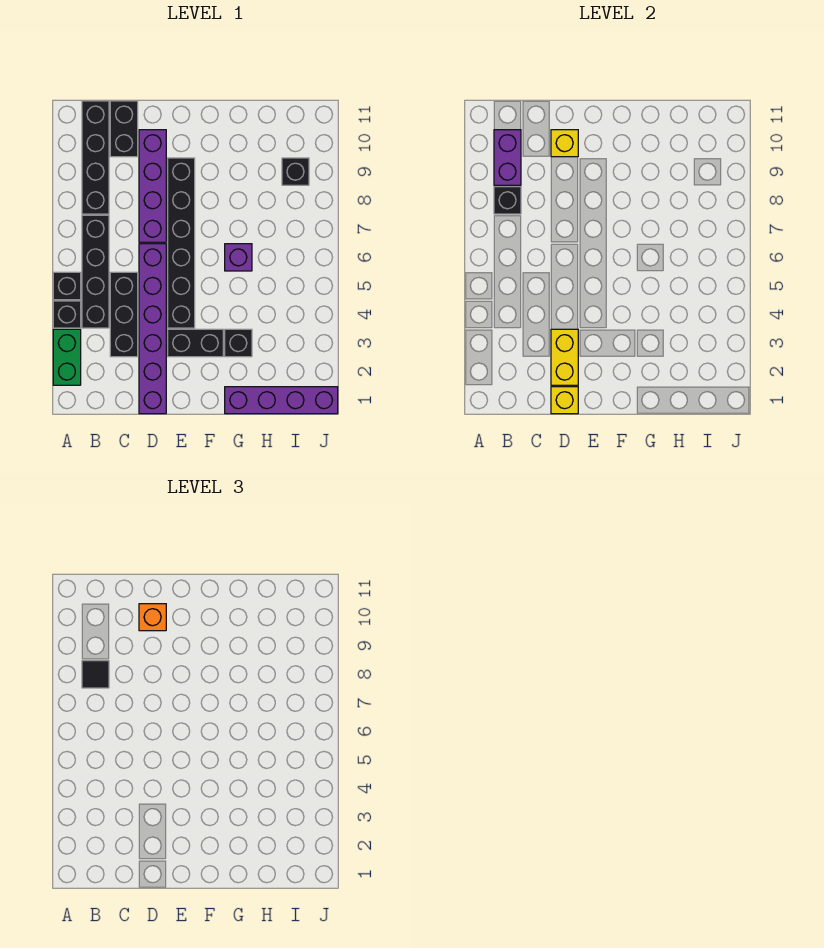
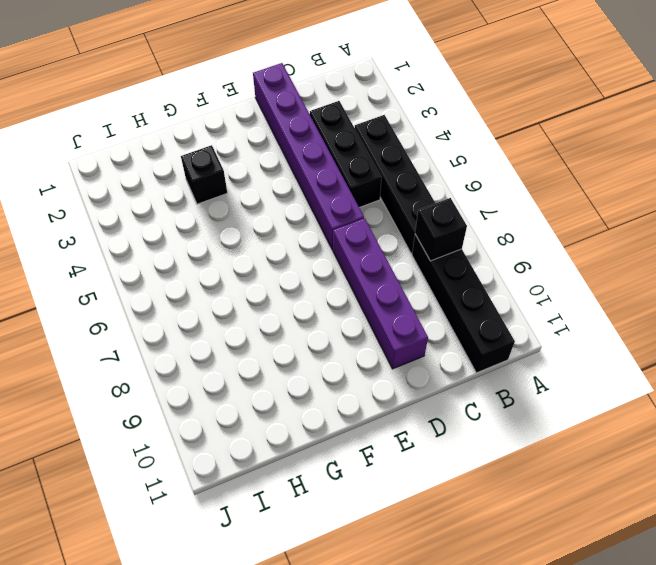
none -> green brick A2:A3 level 1
none -> black brick A4 level 1
none -> black brick A5 level 1

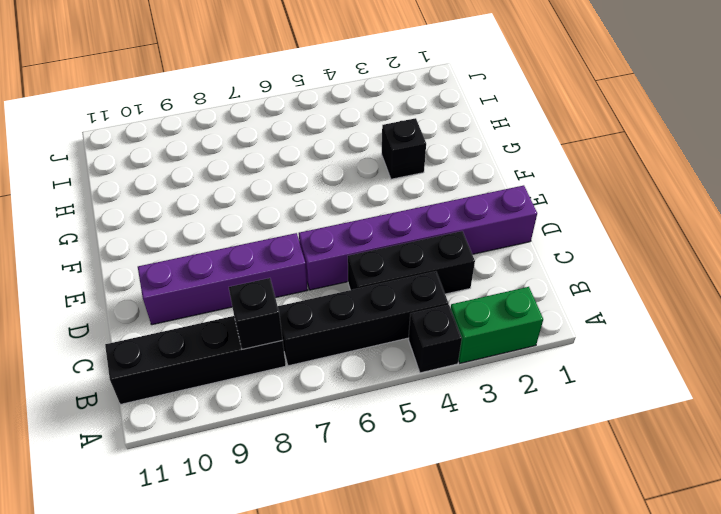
none -> black brick A5 level 1
none -> black brick C10:C11 level 1
none -> black brick E3:F3 level 1

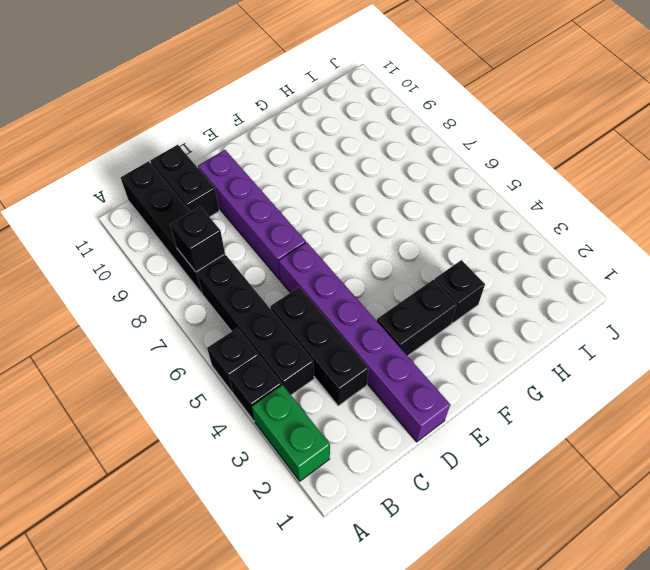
none -> black brick E4:E9 level 1
none -> purple brick G1:J1 level 1
none -> purple brick G6 level 1

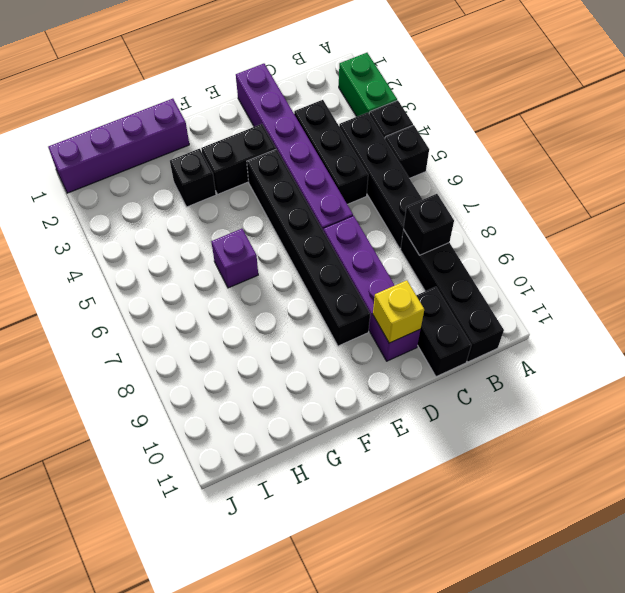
none -> black brick I9 level 1
none -> purple brick B9:B10 level 2
none -> yellow brick D1 level 2

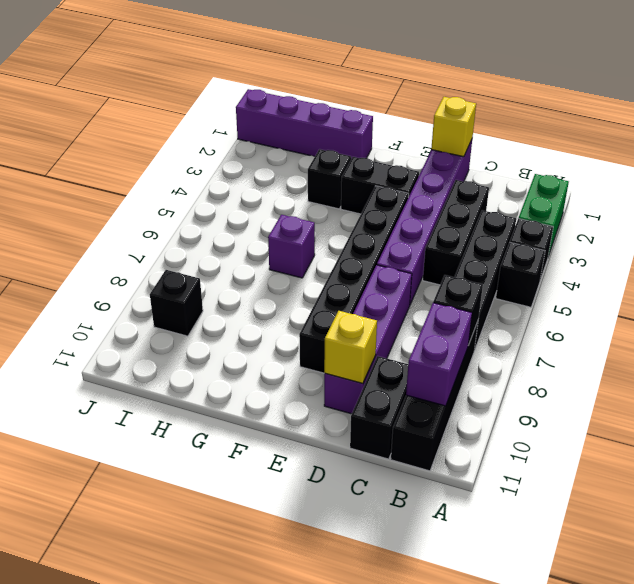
none -> yellow brick D2:D3 level 2
none -> black tile B8 level 3
none -> orange brick D10 level 3

